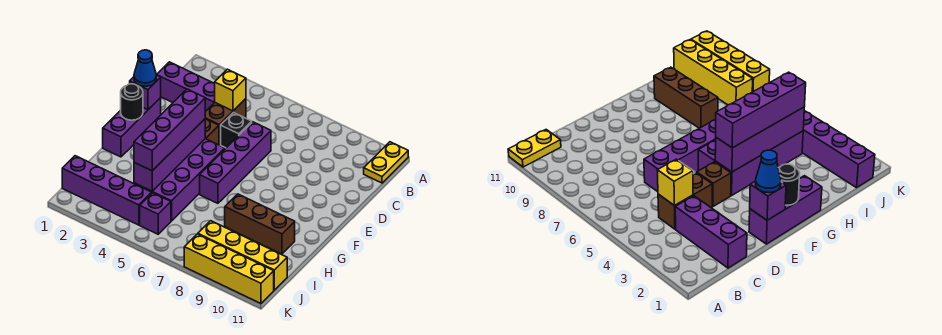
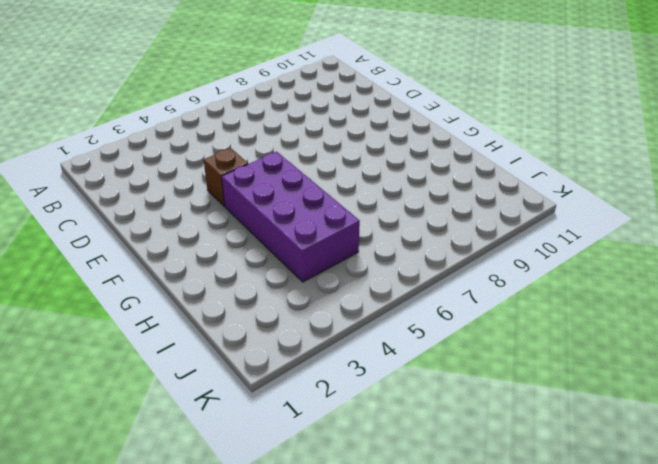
none -> yellow plate A11:B11 level 1
none -> purple brick C1:C3 level 1
none -> brown brick C4:D4 level 1

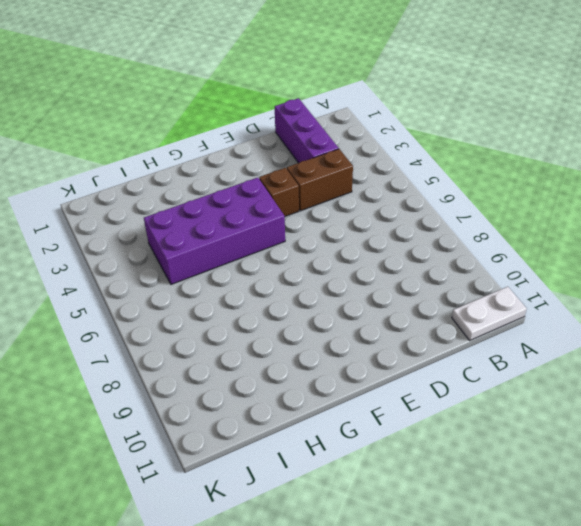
white plate A11:B11 level 1 -> yellow plate A11:B11 level 1
none -> black brick D5 level 1
none -> purple brick D6:G6 level 1
none -> purple brick E1:G1 level 1

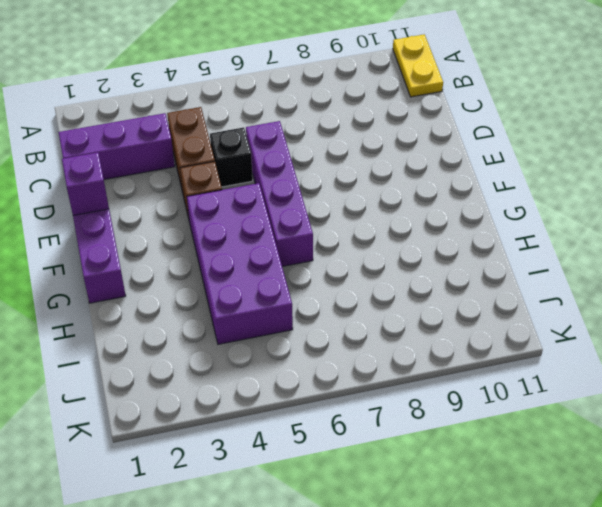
none -> brown brick H8:H10 level 1
none -> purple brick J1:J4 level 1
none -> purple brick J5 level 1

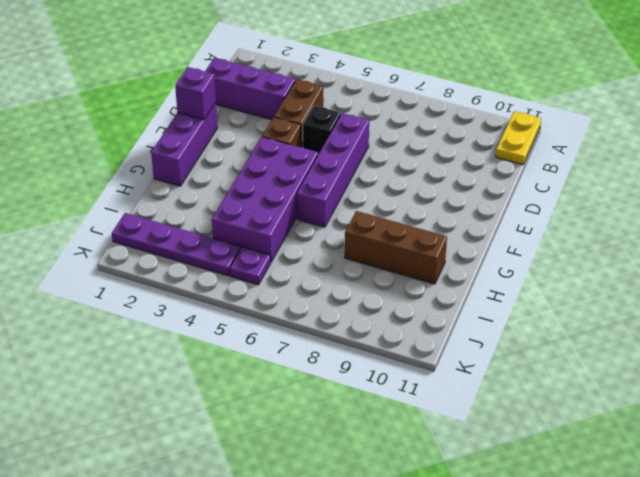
purple plate J1:J4 level 1 -> purple brick J1:J4 level 1
purple plate J5 level 1 -> purple brick J5 level 1
none -> yellow brick J8:J11 level 1
none -> yellow brick K8:K11 level 1
none -> yellow brick C4 level 2

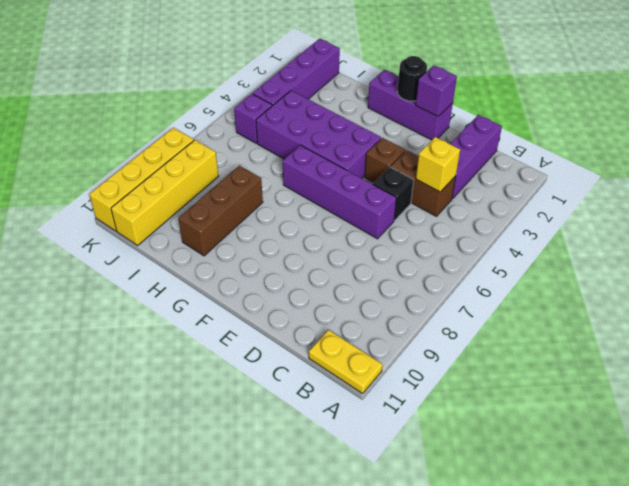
none -> purple brick F4:I4 level 2
none -> blue cone E1 level 3
none -> purple brick F4:I4 level 3

